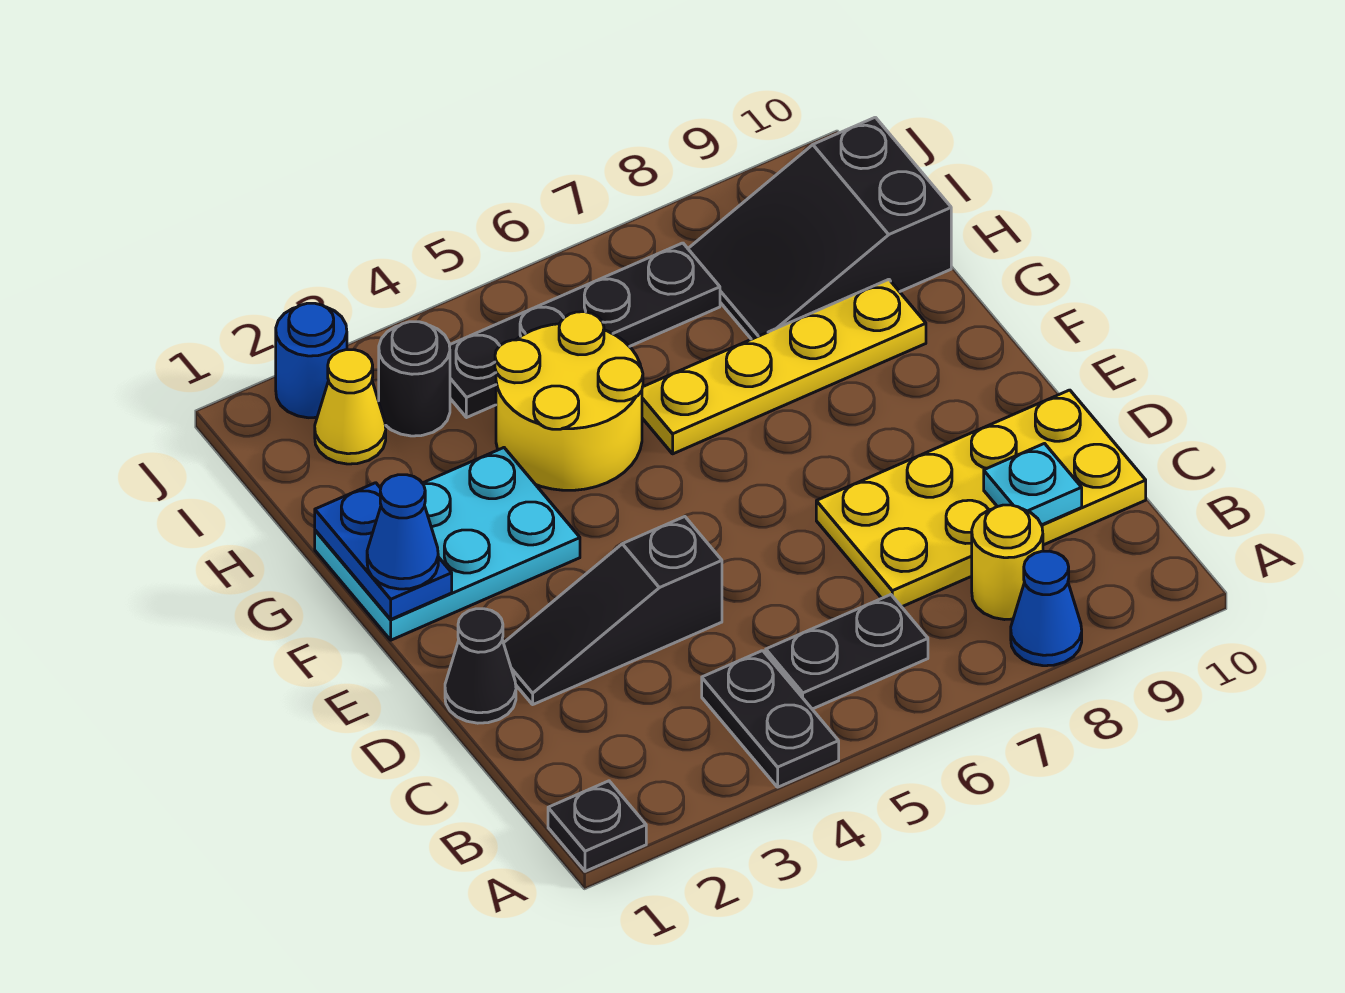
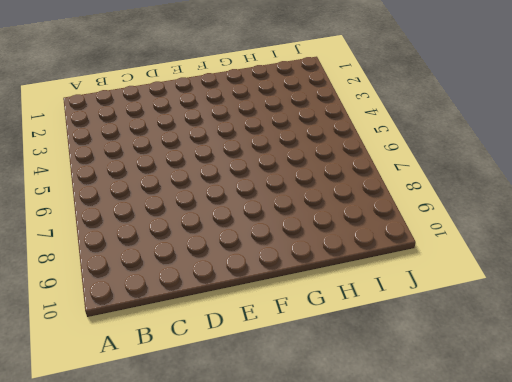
none -> black plate A1 level 1
none -> black plate A4:B4 level 1
none -> blue cone A8 level 1

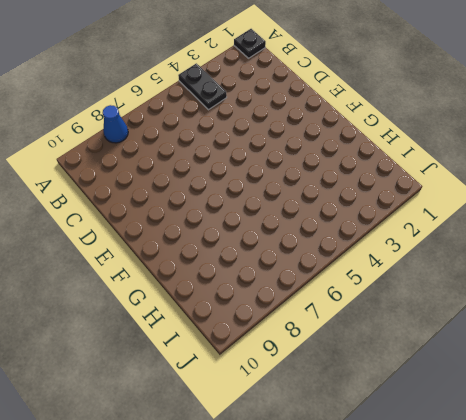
none -> black plate B5:B6 level 1
none -> yellow round brick B8 level 1
none -> yellow plate C7:D10 level 1

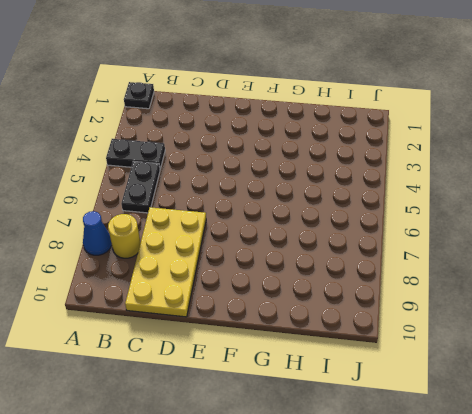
none -> black cone D1 level 1
none -> black slope D2:D4 level 1 top 4
none -> cyan plate F1:G3 level 1

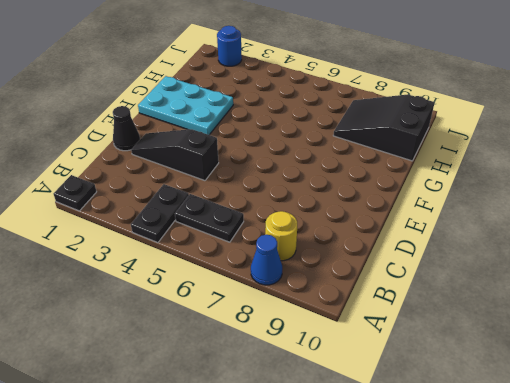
none -> yellow plate C7:D10 level 1
none -> yellow round brick G4:H5 level 1
none -> yellow plate G6:G9 level 1

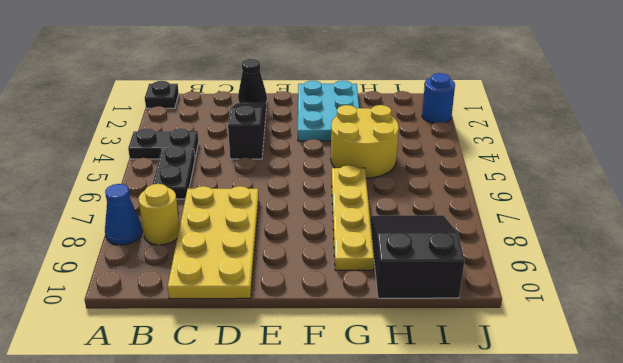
none -> yellow cone I2 level 1
none -> black round brick I3 level 1
none -> black plate I4:I7 level 1

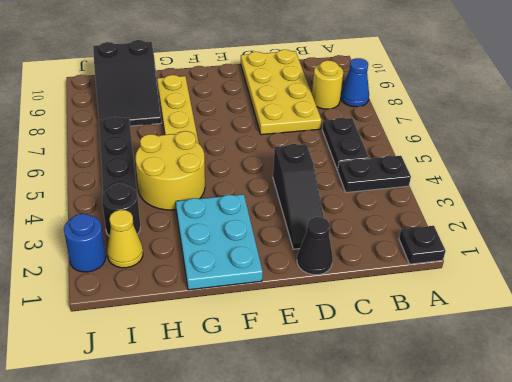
none -> cyan plate C9 level 2
none -> blue plate F1:G1 level 2
none -> blue cone F1 level 3

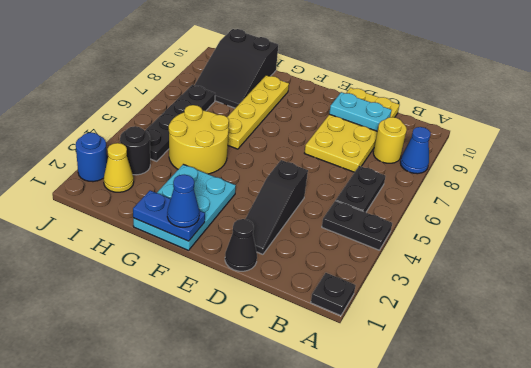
cyan plate C9:D9 level 2 -> cyan plate C9 level 2

